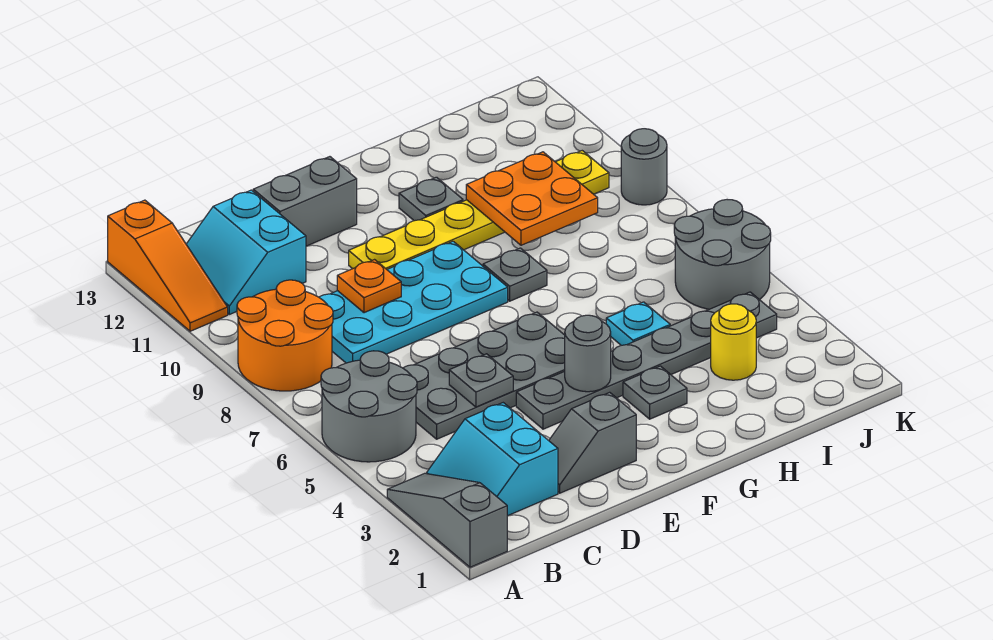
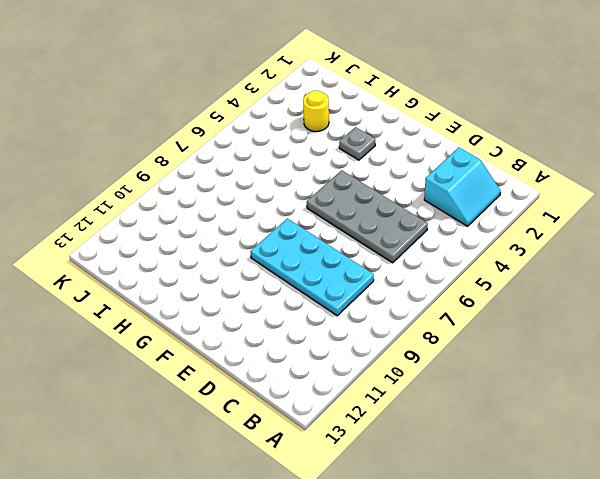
none -> grey slope A1:A3 level 1 top 1
none -> grey round brick A5:B6 level 1
none -> orange round brick A8:B9 level 1

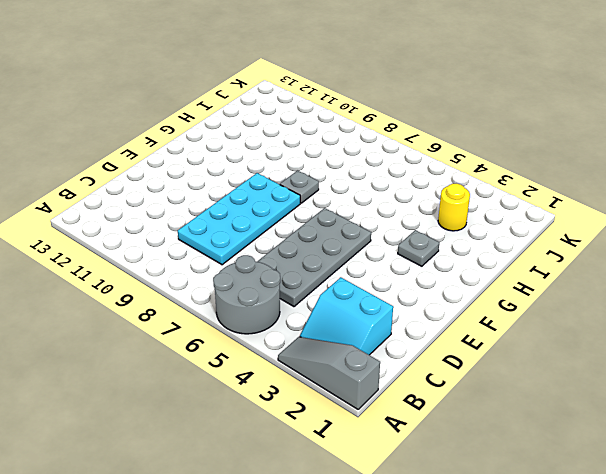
none -> orange round brick A8:B9 level 1
none -> orange slope A11:A13 level 1 top 13
none -> cyan slope B11:C12 level 1 top C

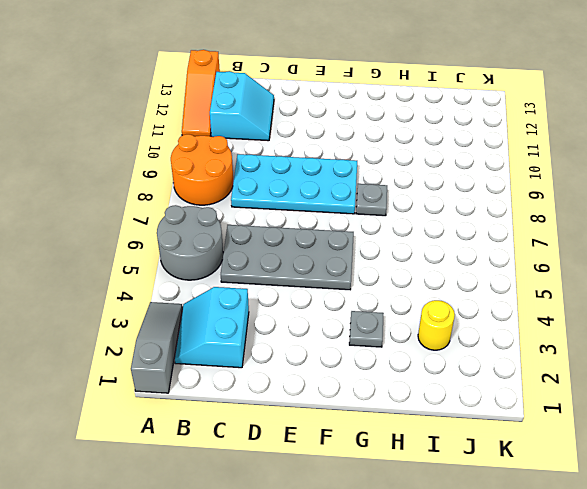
cyan slope B11:C12 level 1 top B -> cyan slope B11:C12 level 1 top C
none -> grey slope D2:E2 level 1 top E
none -> grey brick D12:E12 level 1
none -> grey plate E4:J4 level 1

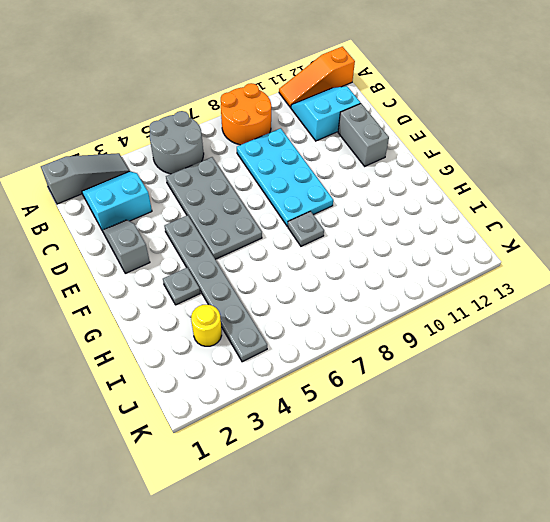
none -> yellow plate E10:J10 level 1
none -> grey plate G11 level 1
none -> cyan plate H5 level 1

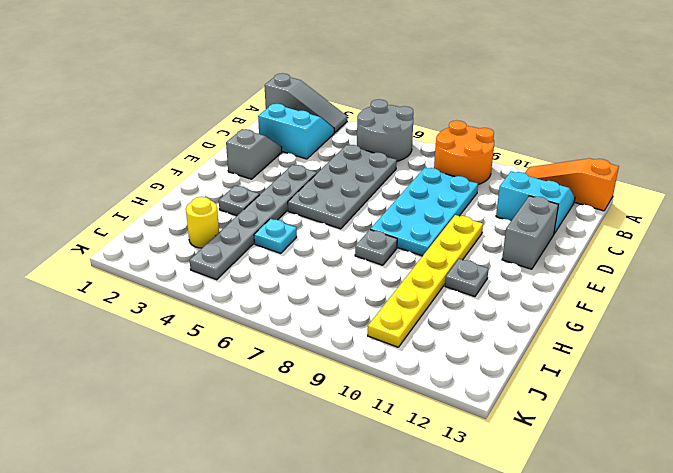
none -> grey round brick J5:K6 level 1
none -> grey round brick K9 level 1
none -> grey plate D5 level 2

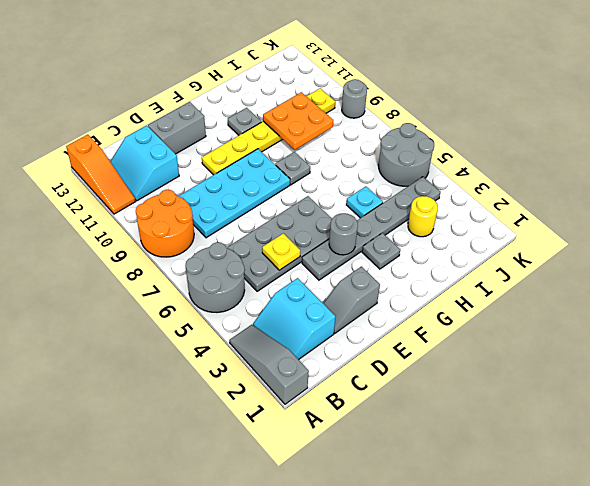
yellow plate D5 level 2 -> grey plate D5 level 2
none -> orange plate D9 level 2

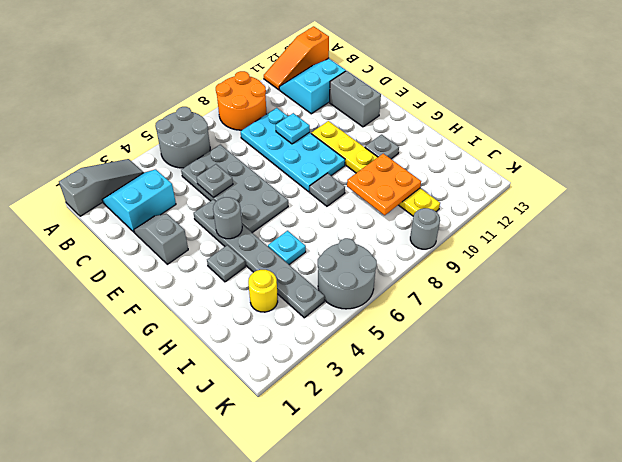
cyan plate D9 level 2 -> orange plate D9 level 2

